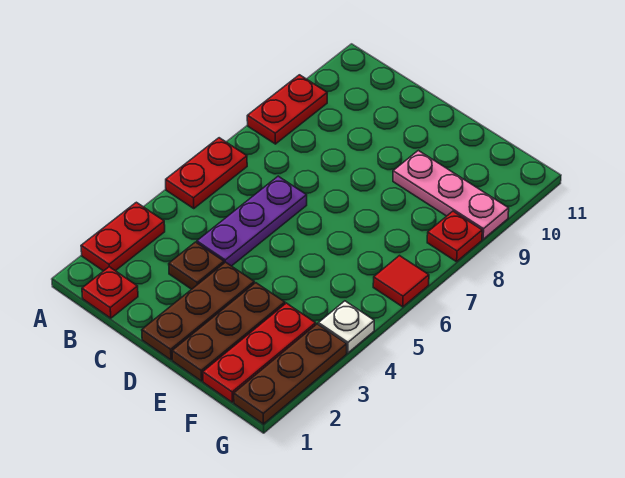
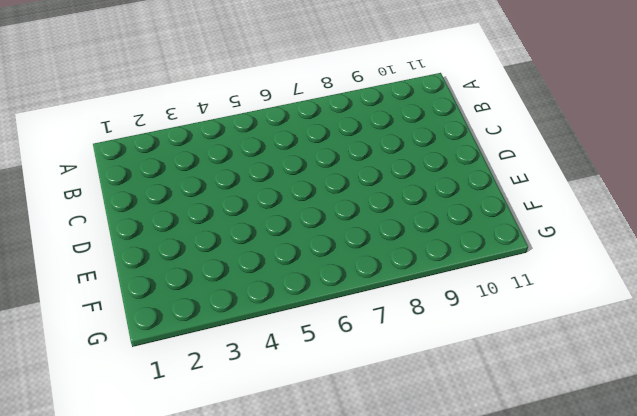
none -> red plate A2:A3 level 1
none -> red plate A5:A6 level 1
none -> red plate A8:A9 level 1

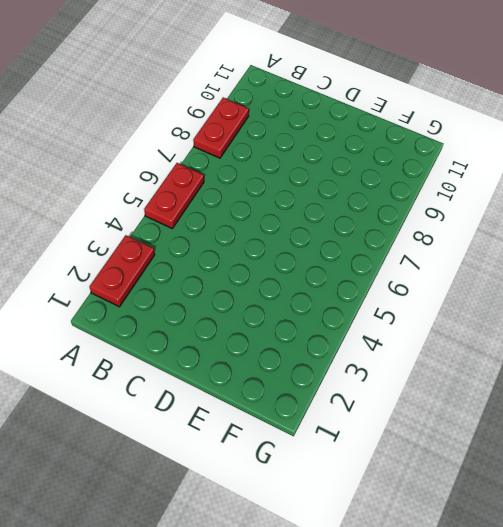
none -> red plate B1 level 1
none -> brown plate C3 level 1
none -> purple plate C4:C6 level 1

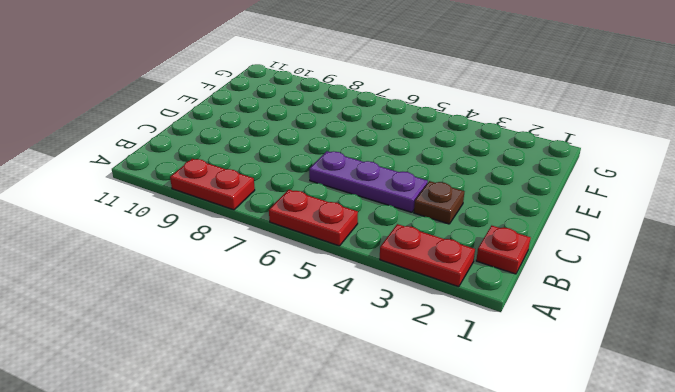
none -> brown plate D1:D3 level 1
none -> brown plate E1:E3 level 1
none -> pink plate E9:G9 level 1

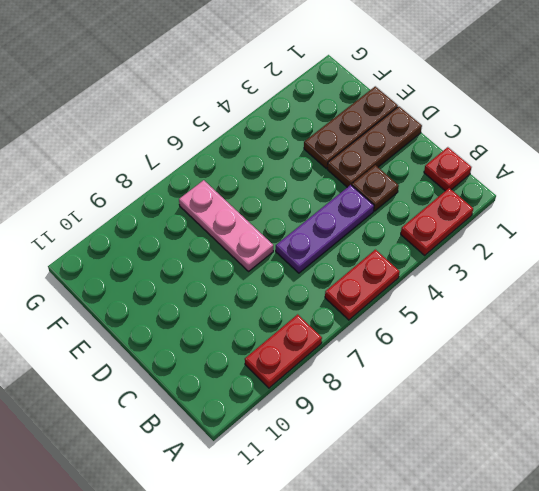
pink plate D7:F7 level 1 -> pink plate E9:G9 level 1
none -> red plate F1:F3 level 1
none -> brown plate G1:G3 level 1
none -> white plate G4 level 1

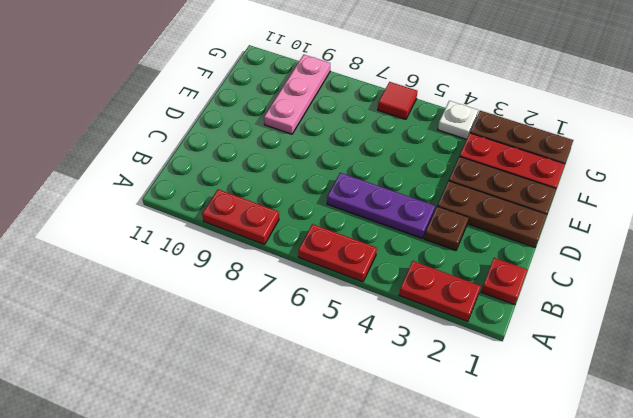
none -> red plate G8 level 1

